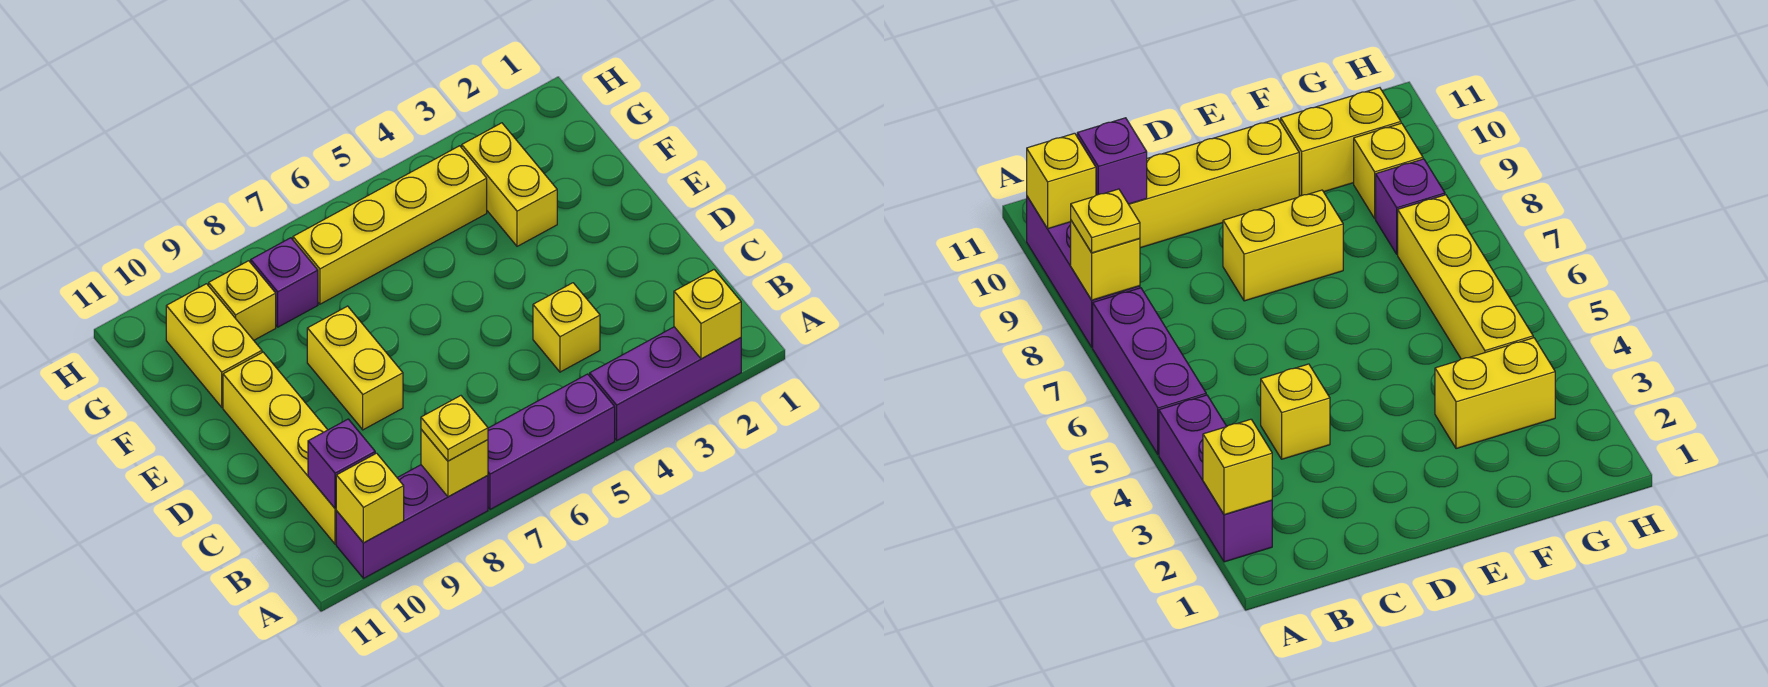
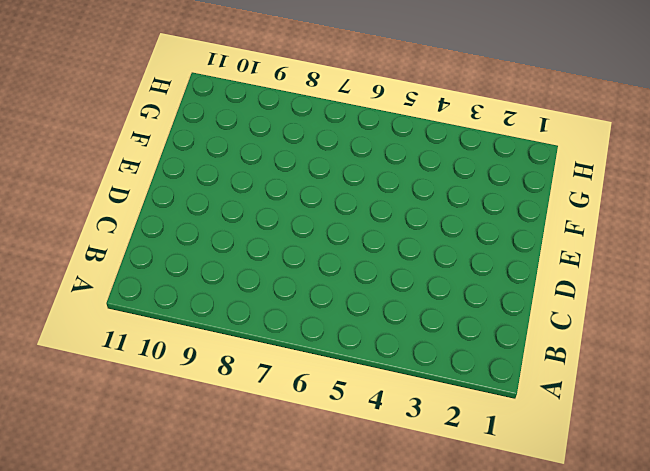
none -> purple brick A2:A4 level 1
none -> purple brick A5:A7 level 1
none -> purple brick A8:A10 level 1

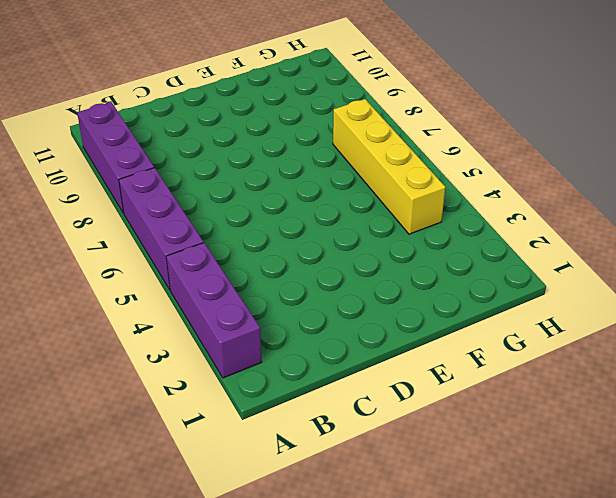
none -> yellow brick B10:E10 level 1
none -> yellow brick C4 level 1
none -> yellow brick D8:E8 level 1

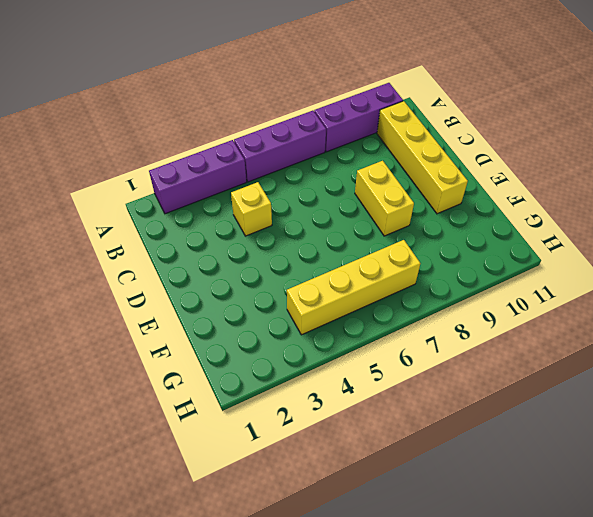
none -> yellow brick F3:G3 level 1
none -> yellow brick F10:G10 level 1
none -> purple brick G8 level 1

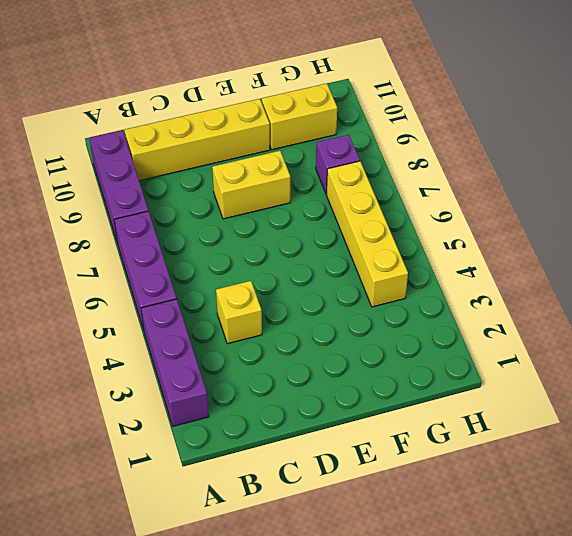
none -> yellow brick F3:G3 level 1
none -> yellow brick G9 level 1
none -> yellow brick A2 level 2

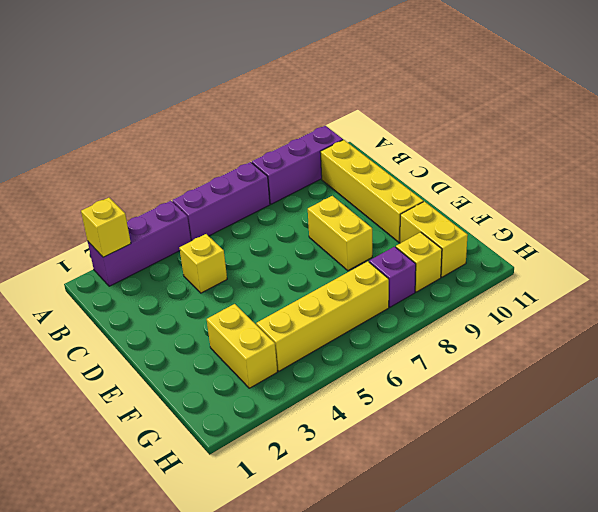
none -> yellow brick A8 level 2
none -> yellow brick A10 level 2
none -> purple brick B10 level 2

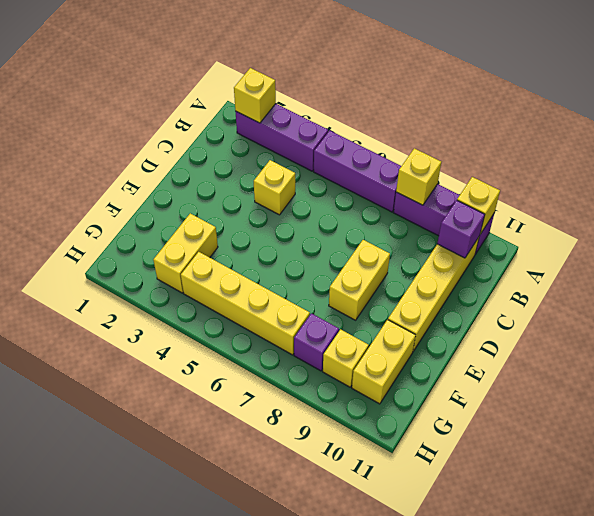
none -> yellow plate A8 level 3

